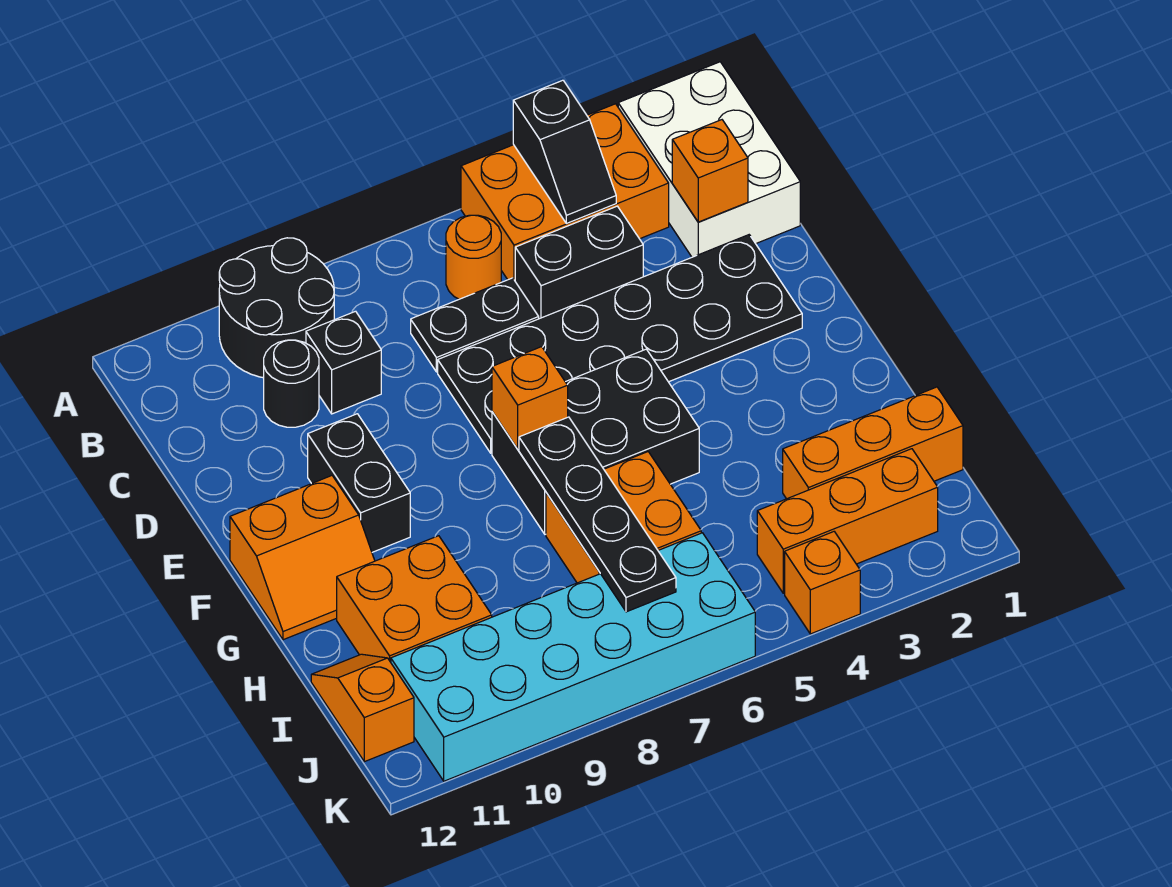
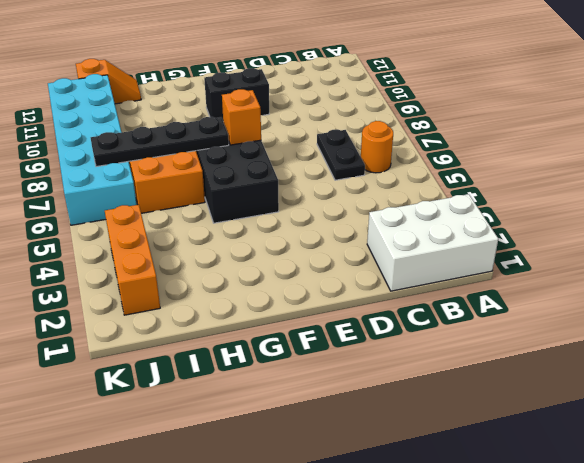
none -> orange brick A3:B5 level 1
none -> black round brick A9:B10 level 1
none -> black brick C4:C5 level 1

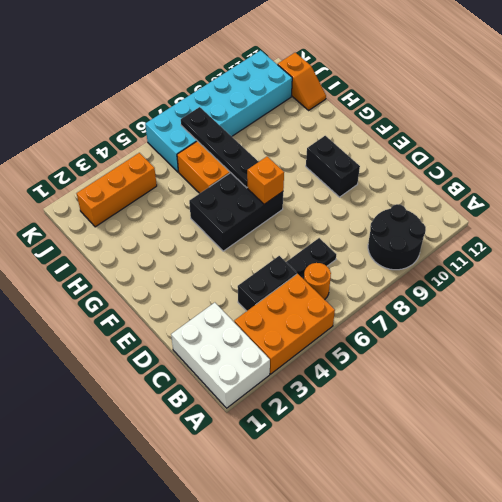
none -> black brick C9 level 1
none -> black round brick C10 level 1
none -> black plate D2:E7 level 1

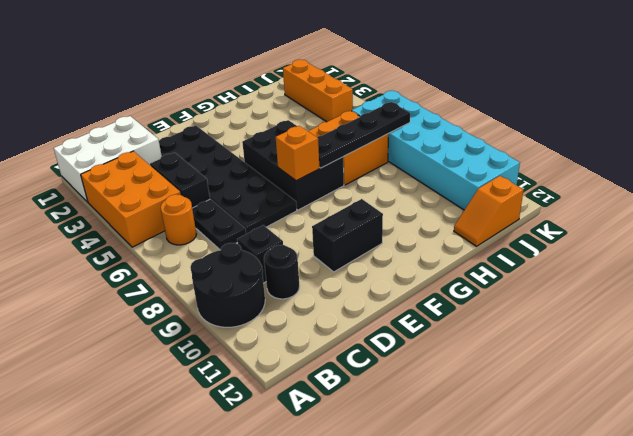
none -> orange slope F11:G12 level 1 top F
none -> orange brick H10:I11 level 1
none -> orange brick I1:I3 level 1

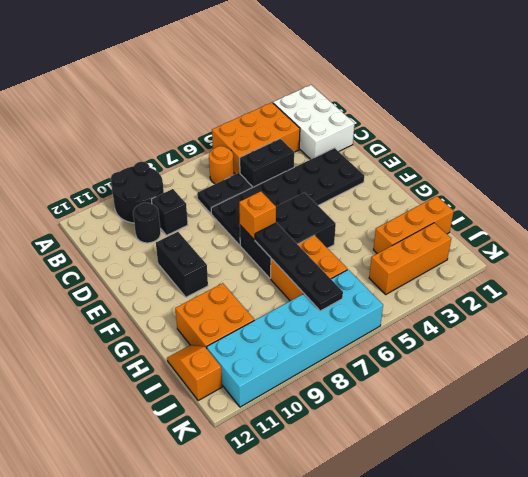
none -> orange slope F11:G12 level 1 top F
none -> orange brick K4 level 1
none -> black slope A4:B4 level 2 top A

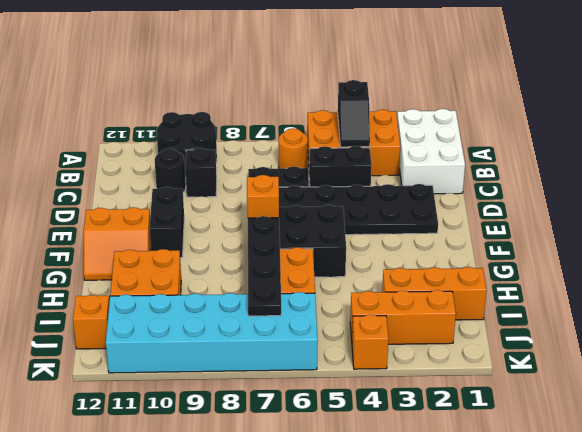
none -> orange brick C2 level 2

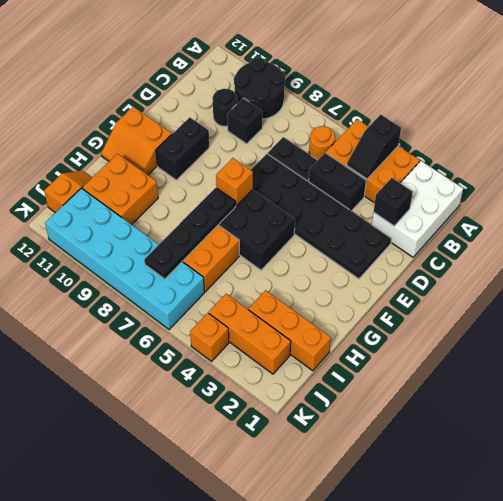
black brick C2 level 2 -> orange brick C2 level 2

